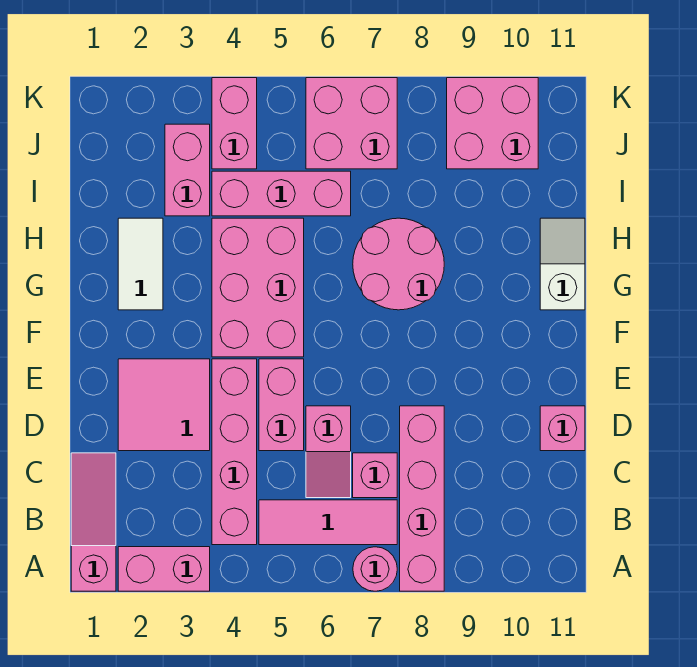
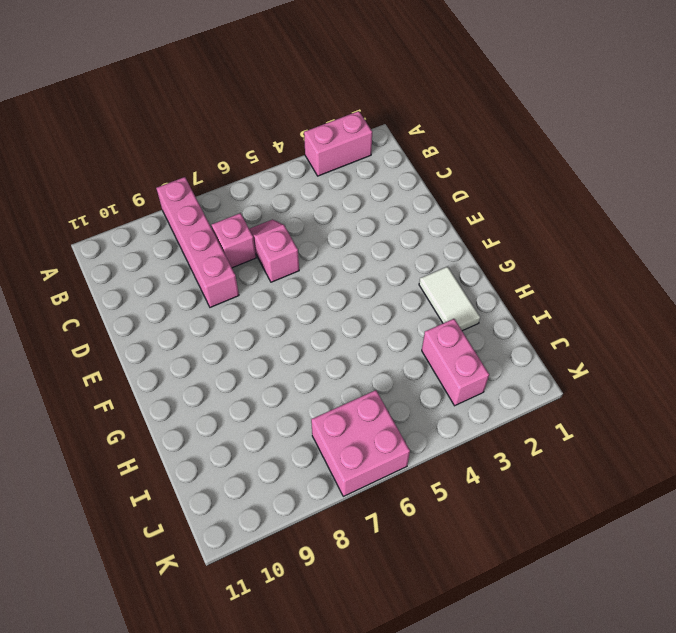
none -> pink slope A1:C1 level 1 top A
none -> pink round brick A7 level 1
none -> pink brick B4:E4 level 1

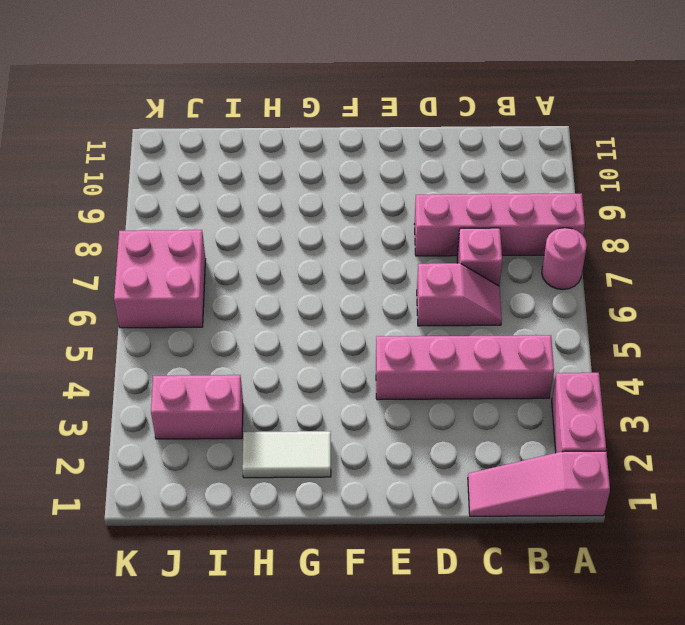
none -> pink tile B5:B7 level 1
none -> pink tile D2:E3 level 1
none -> pink brick D5:E5 level 1

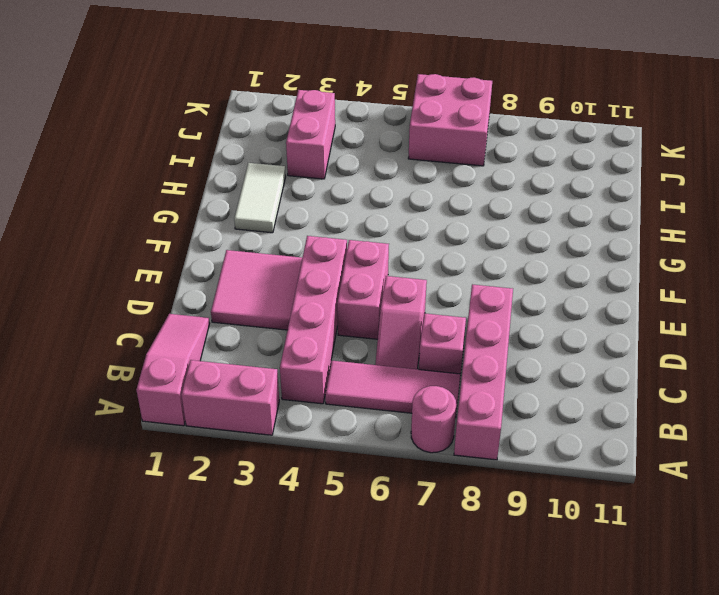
none -> pink brick D11 level 1
none -> pink brick F4:H5 level 1
none -> pink round brick G7:H8 level 1

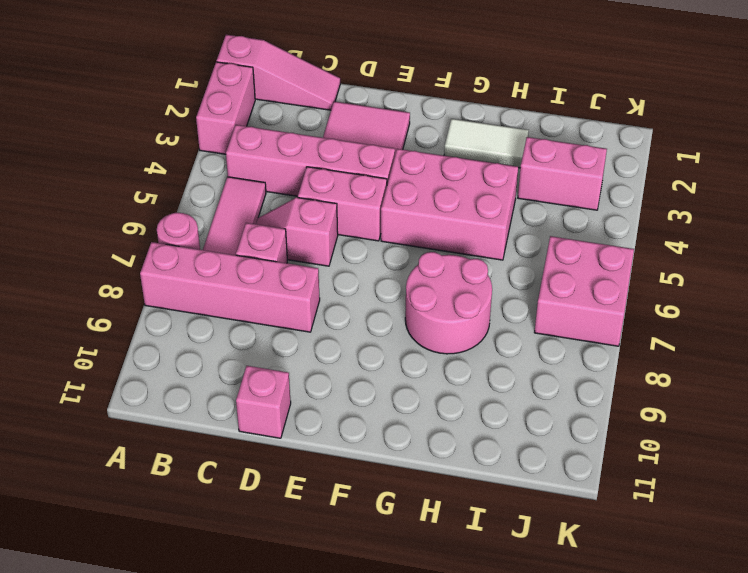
none -> white slope G11:H11 level 1 top G
none -> pink brick I4:I6 level 1
none -> pink brick J4:K4 level 1

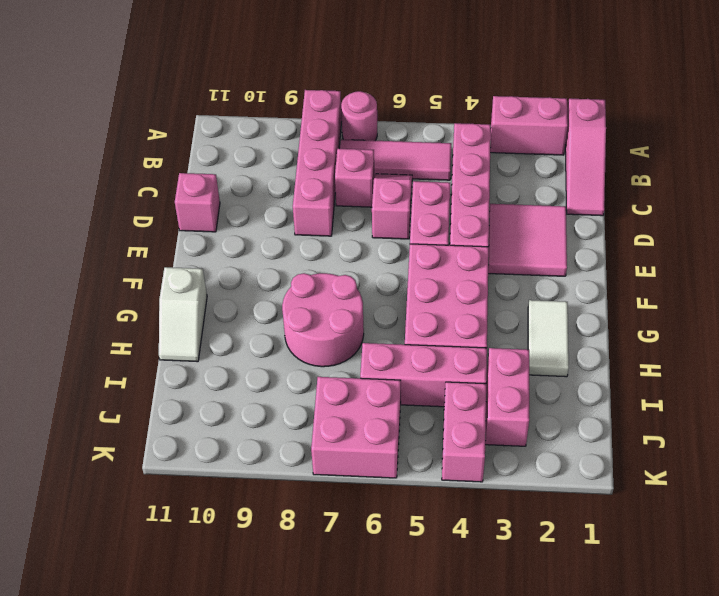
none -> pink brick J9:K10 level 1

